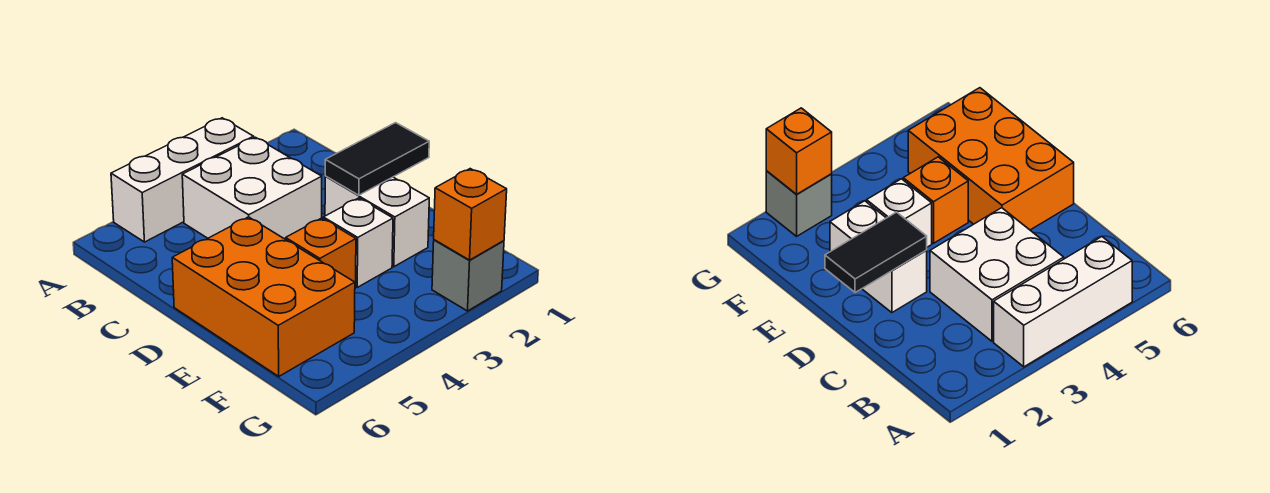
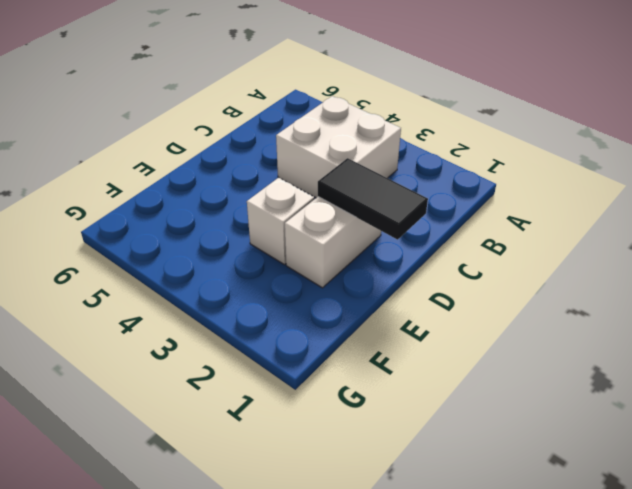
none -> white brick A3:A5 level 1
none -> orange brick D5:F6 level 1

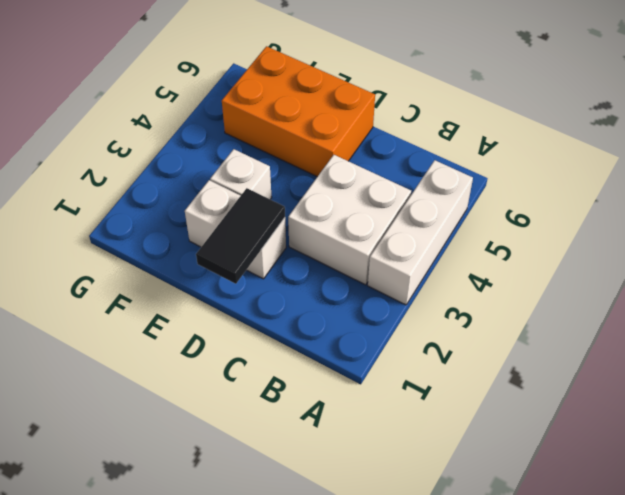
none -> orange brick E4 level 1
none -> grey brick G2 level 1

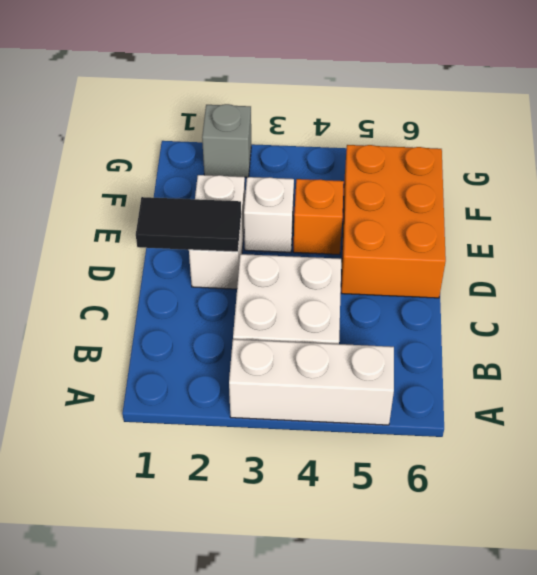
none -> orange brick G2 level 2

